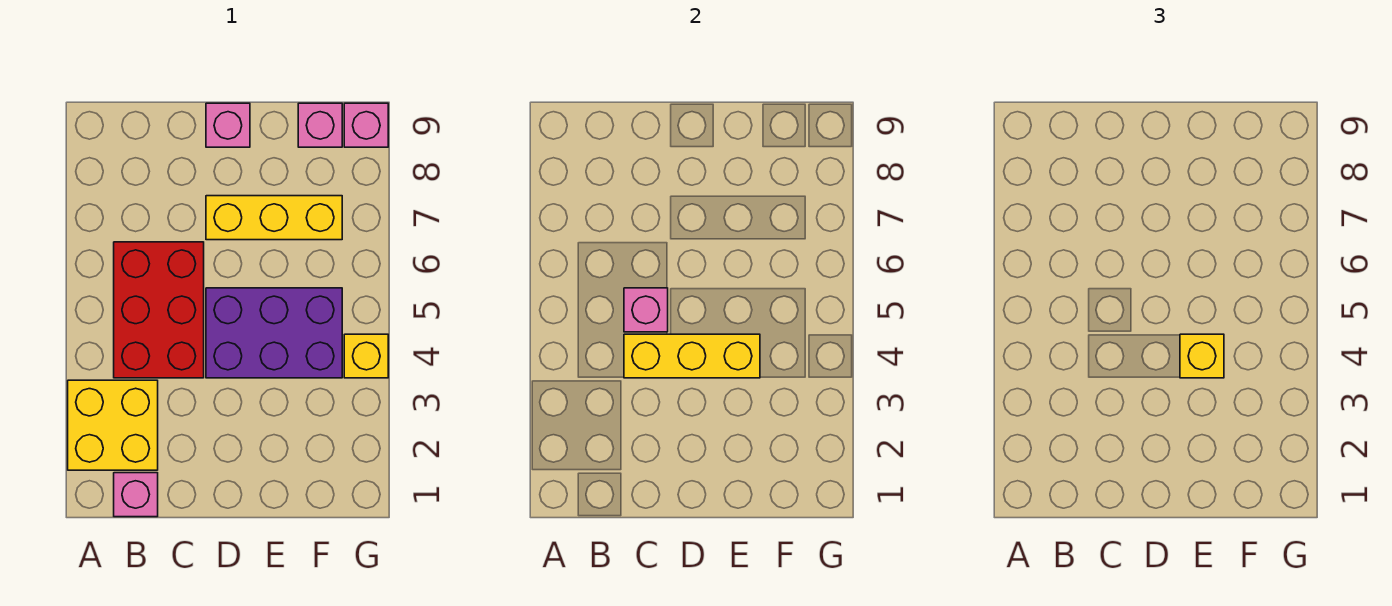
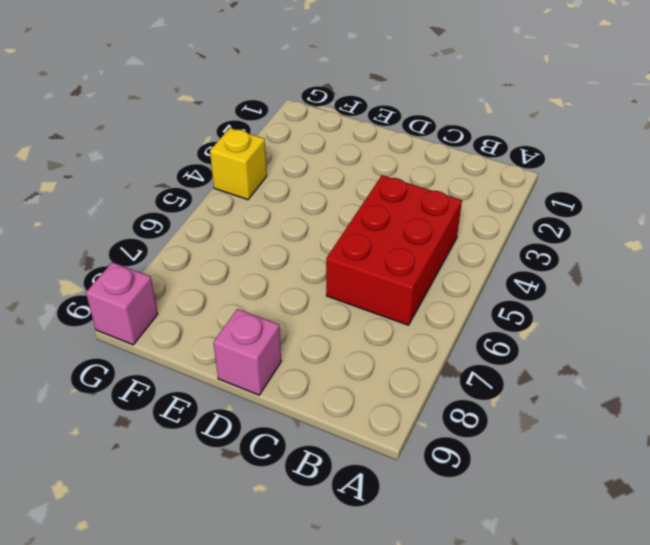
none -> yellow brick A2:B3 level 1
none -> pink brick B1 level 1
none -> purple brick D4:F5 level 1

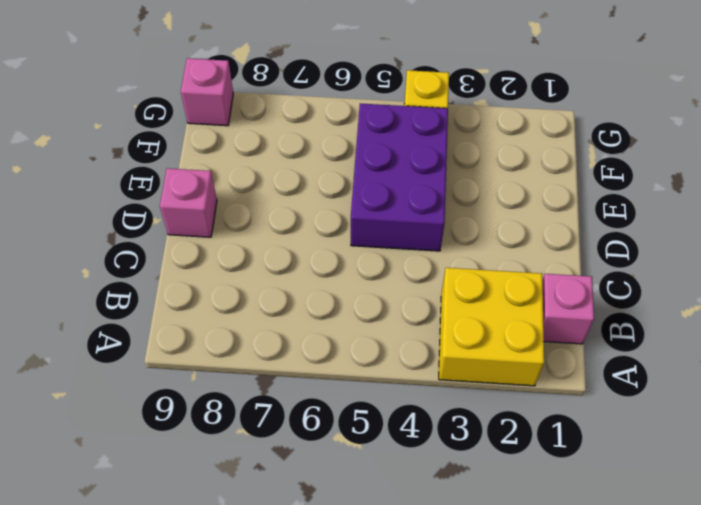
none -> red brick B4:C6 level 1
none -> yellow brick D7:F7 level 1
none -> pink brick F9 level 1

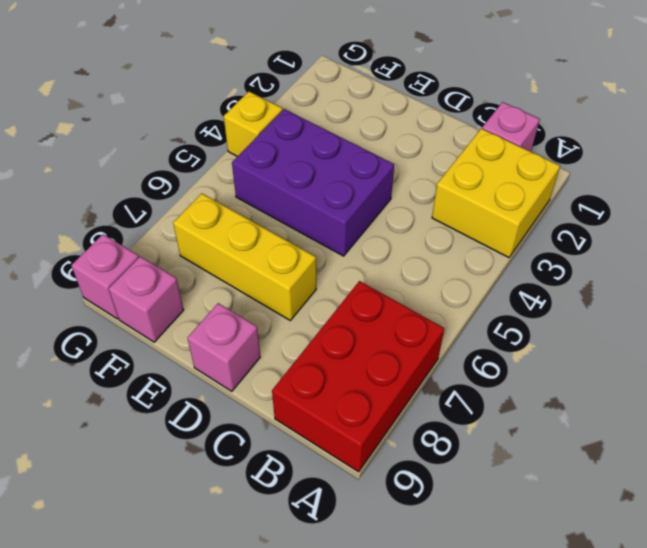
red brick A7:B9 level 1 -> red brick B4:C6 level 1
none -> yellow brick C4:E4 level 2
none -> pink brick C5 level 2
none -> yellow brick E4 level 3

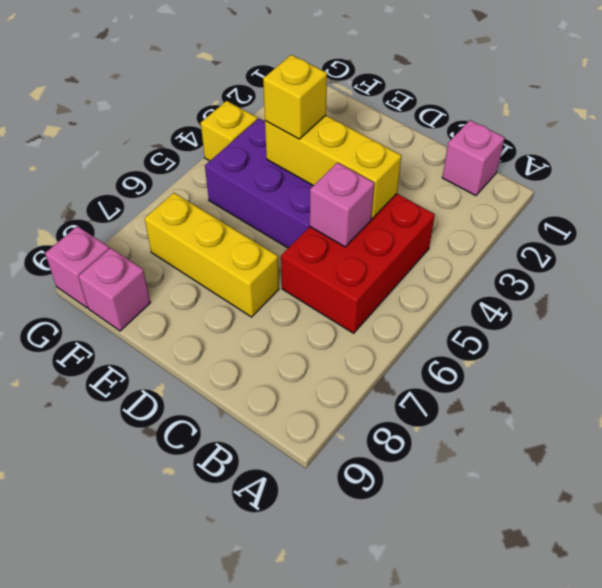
none -> yellow brick A2:B3 level 1
none -> pink brick D9 level 1

